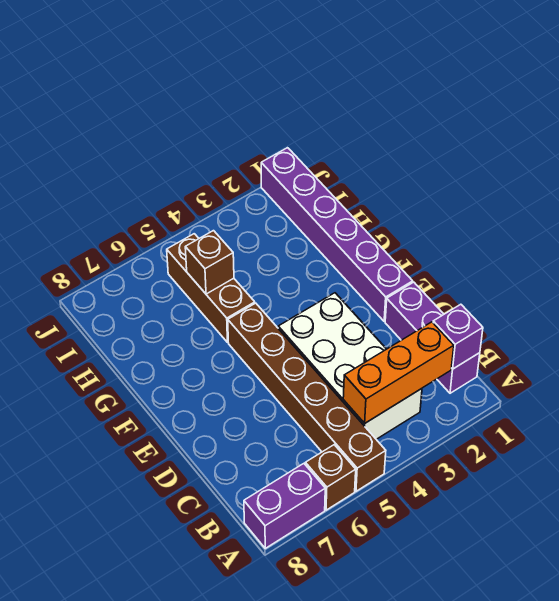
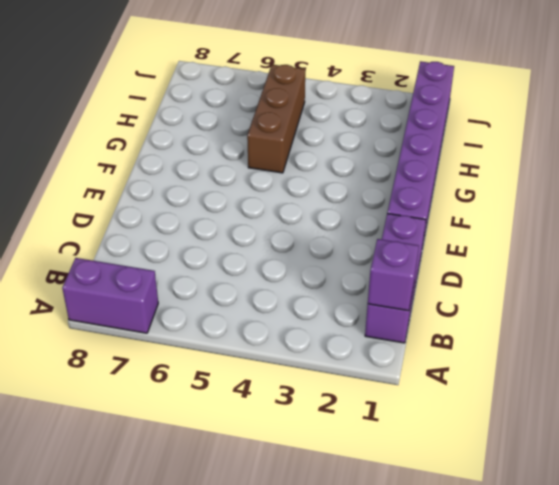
none -> brown brick A5:F5 level 1
none -> brown brick A6 level 1

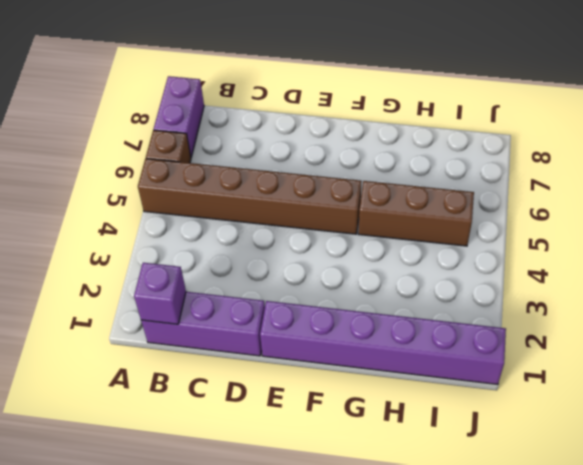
none -> white brick B3:E4 level 1
none -> orange brick B2:B4 level 2

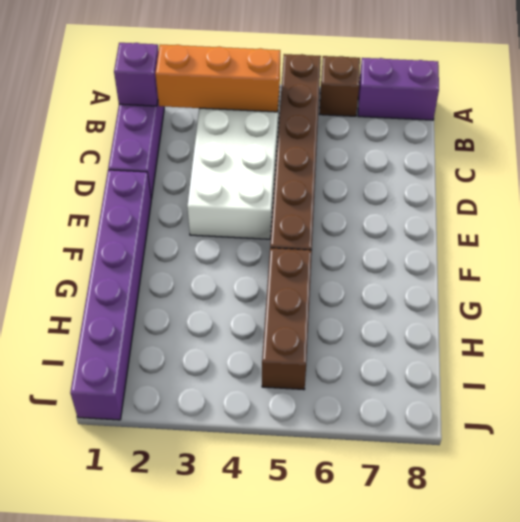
none -> brown brick H5 level 2

